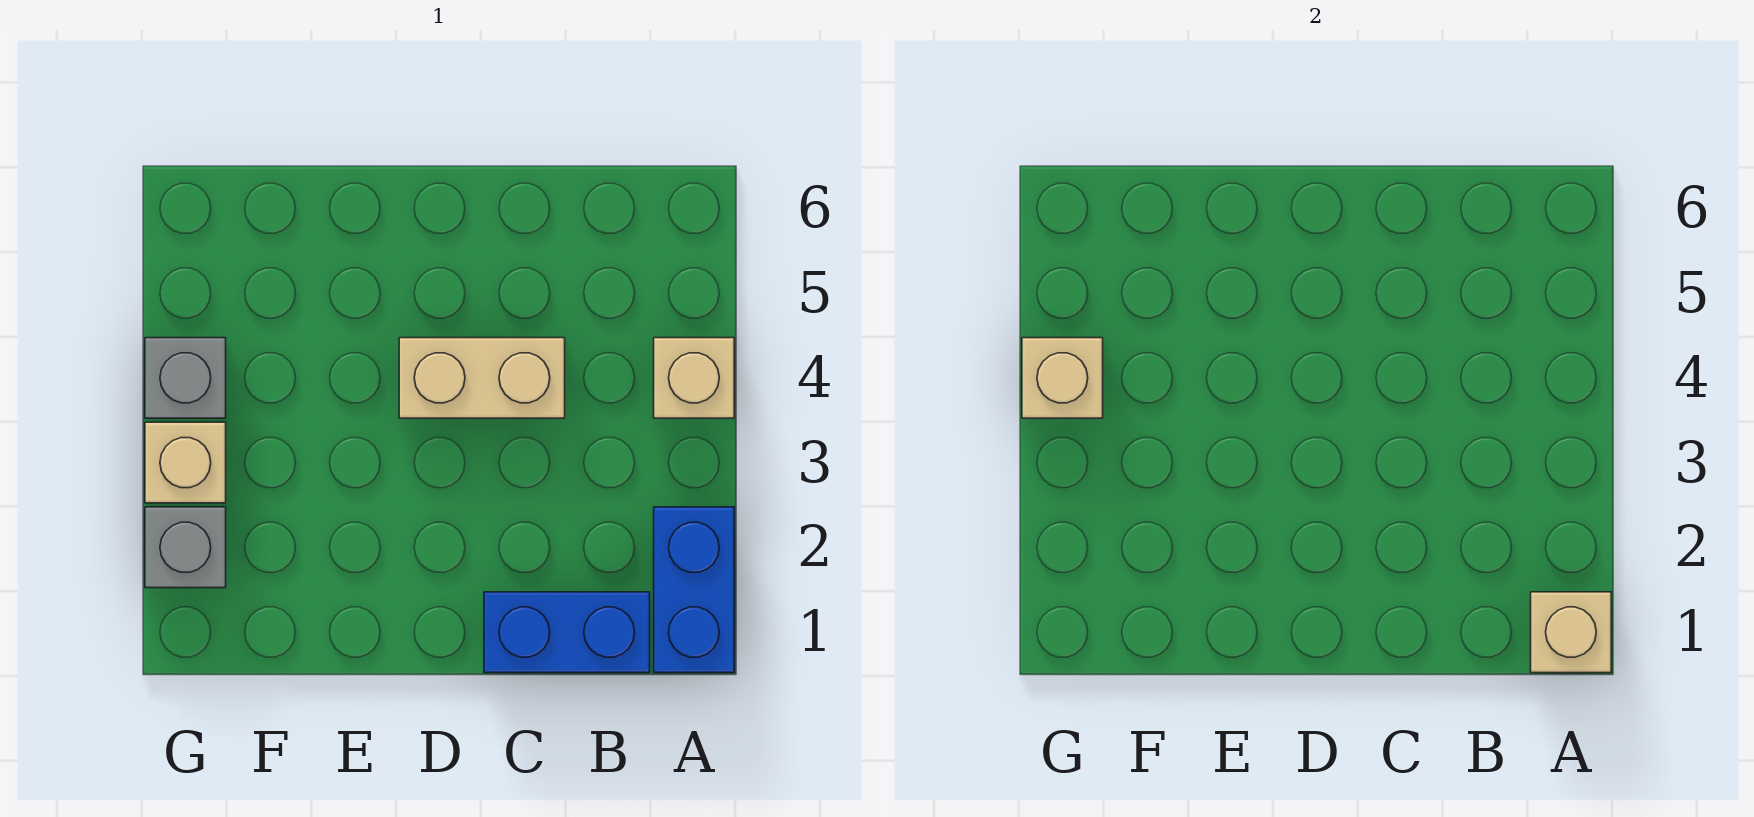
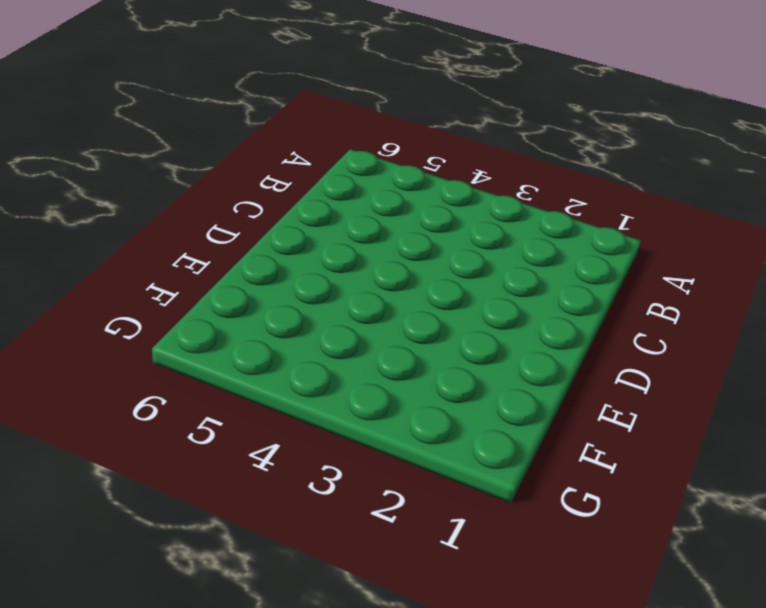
none -> blue brick A1:A2 level 1
none -> tan brick A4 level 1

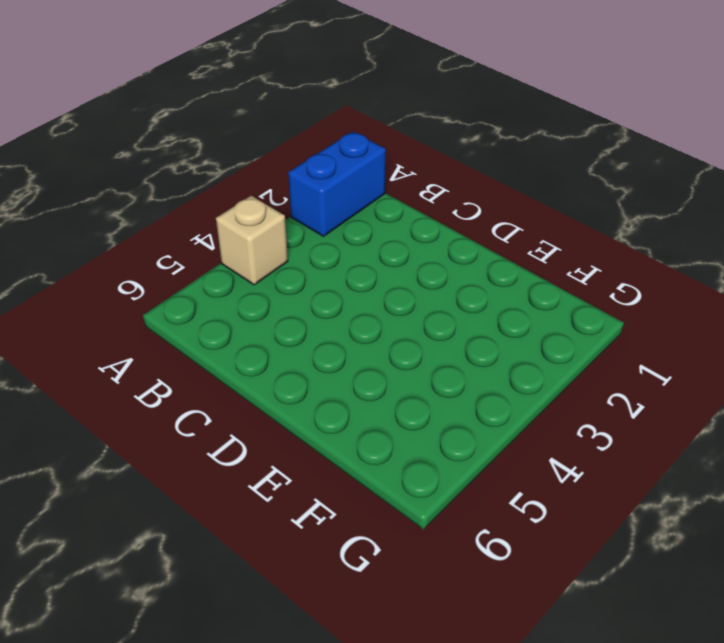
none -> blue brick B1:C1 level 1
none -> tan brick C4:D4 level 1

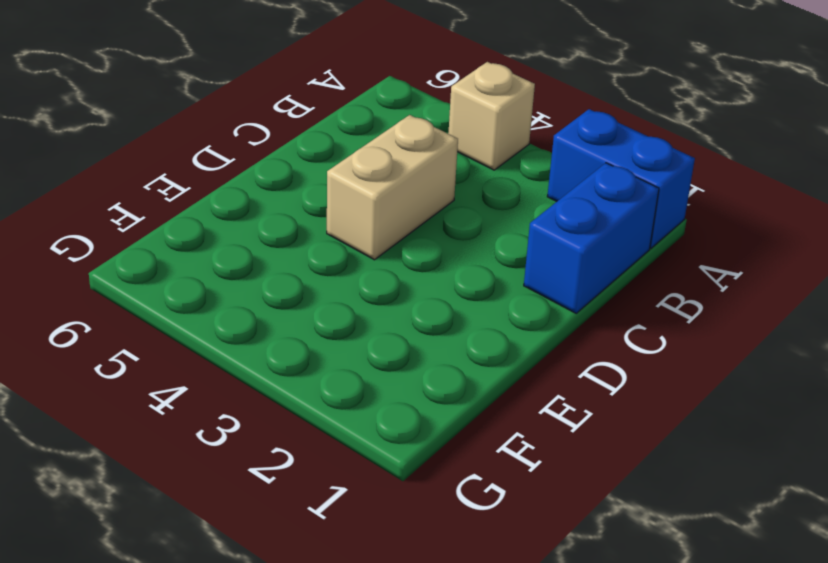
none -> grey brick G2 level 1
none -> tan brick G3 level 1

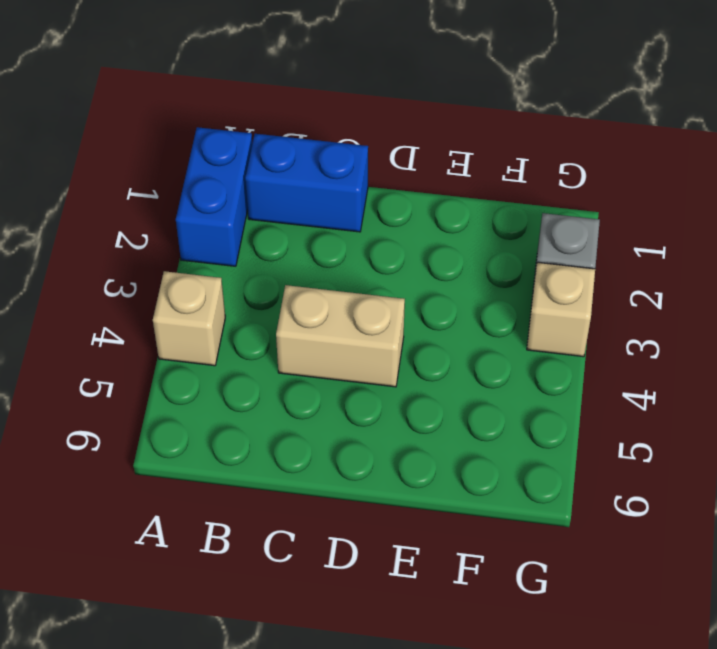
none -> grey brick G4 level 1
none -> tan brick A1 level 2

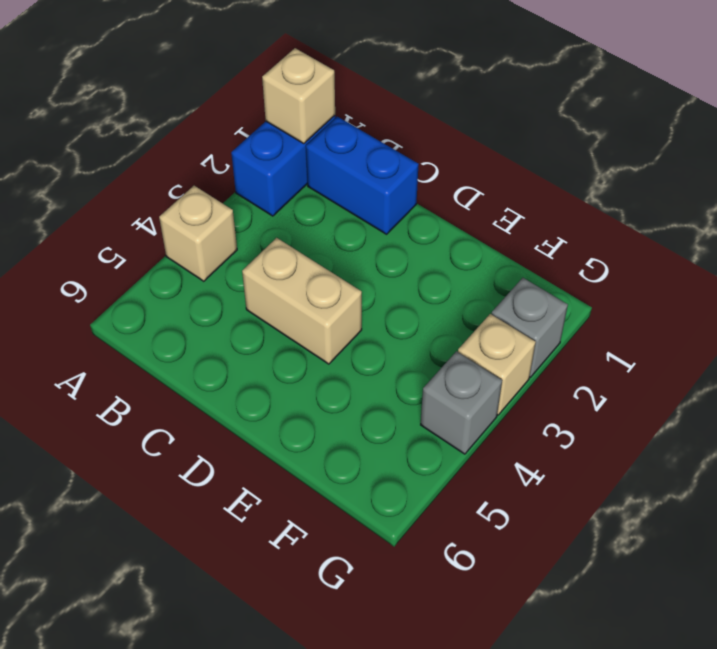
none -> tan brick G4 level 2

